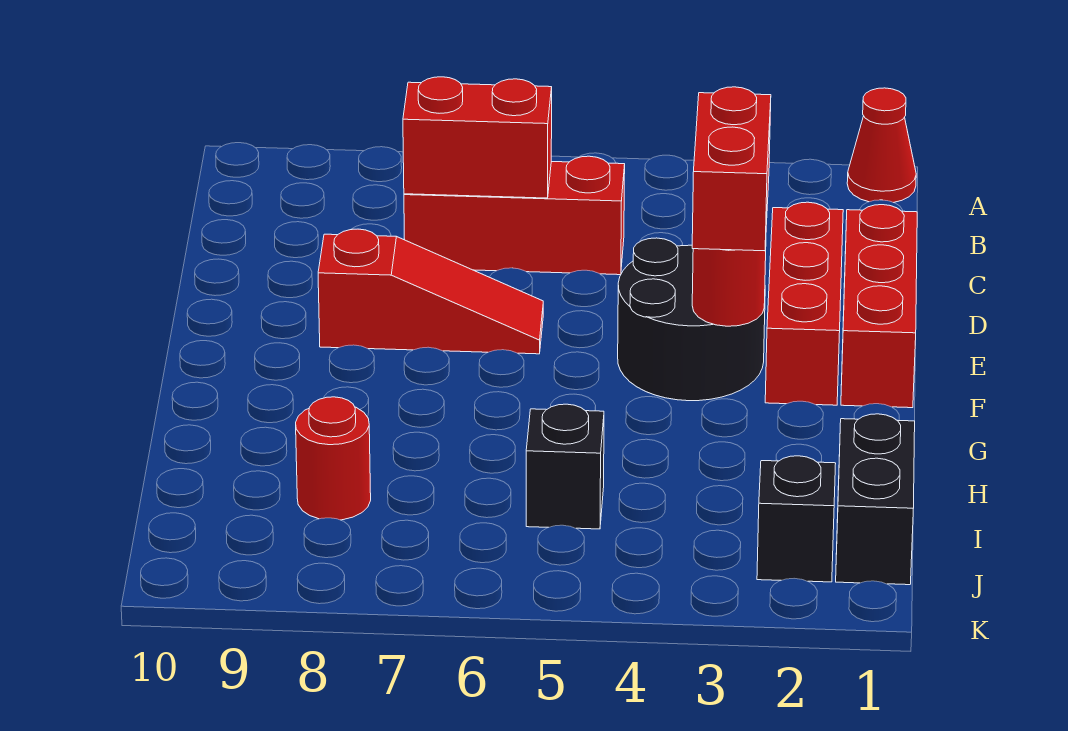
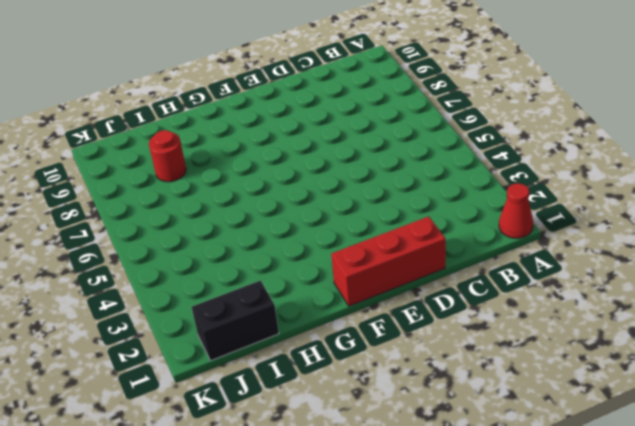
none -> red brick C5:C7 level 1
none -> red brick D2:F2 level 1
none -> black round brick E3:F4 level 1

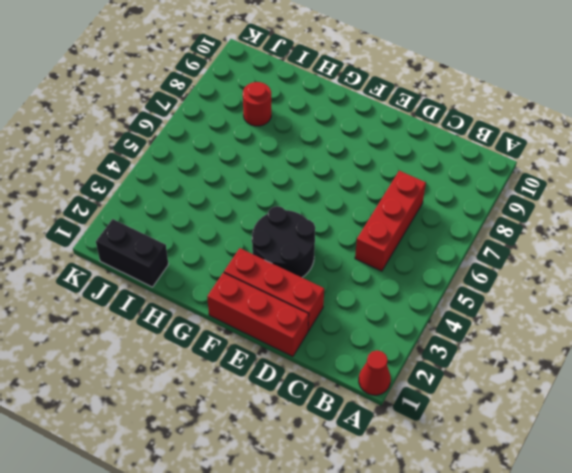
none -> red slope E6:E8 level 1 top 8
none -> black brick I5 level 1
none -> black brick J2 level 1

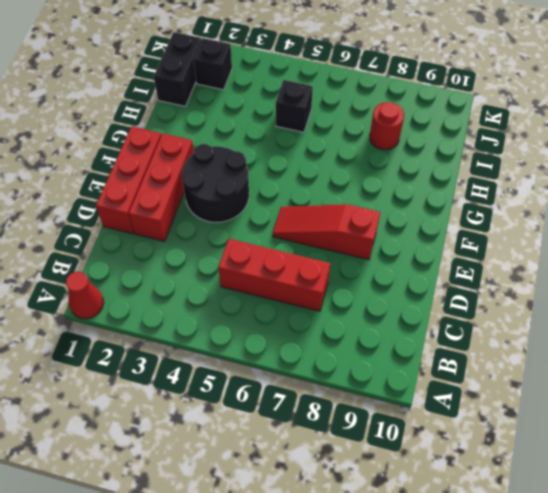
none -> red brick C6:C7 level 2
none -> red round brick F3 level 2
none -> red brick E3:F3 level 3

